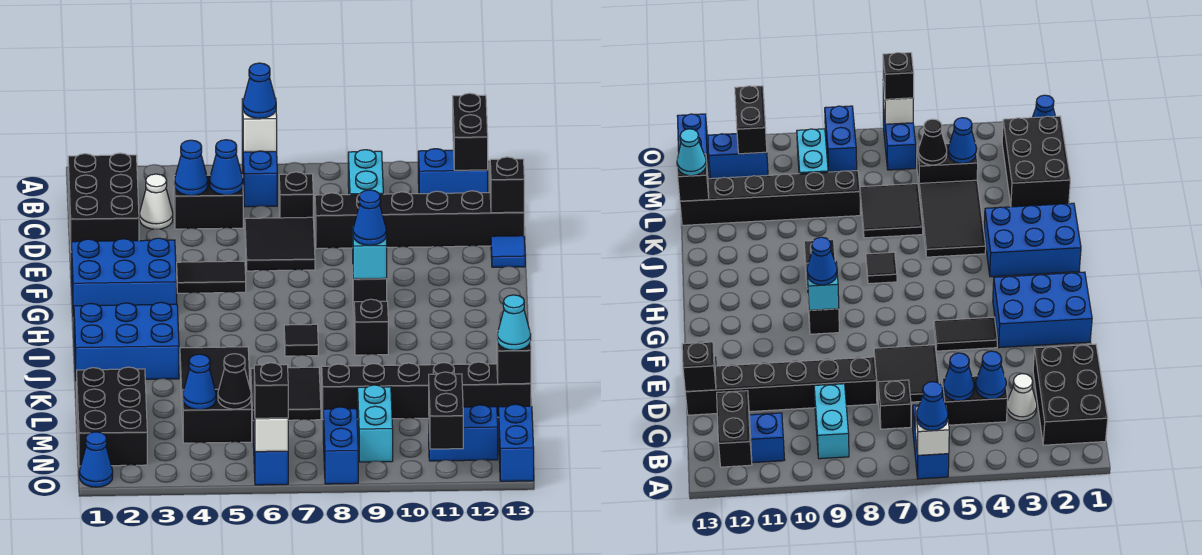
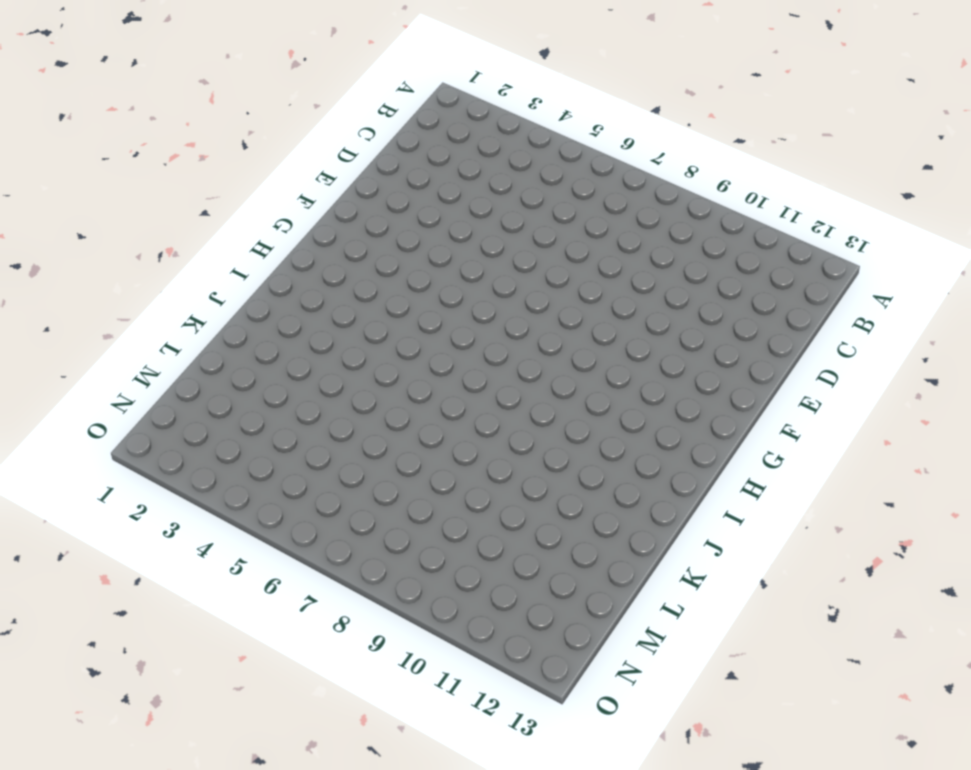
none -> blue brick A6:B6 level 1
none -> black brick B1:D2 level 1
none -> cyan brick B9:C9 level 1
none -> blue brick B11:B12 level 1

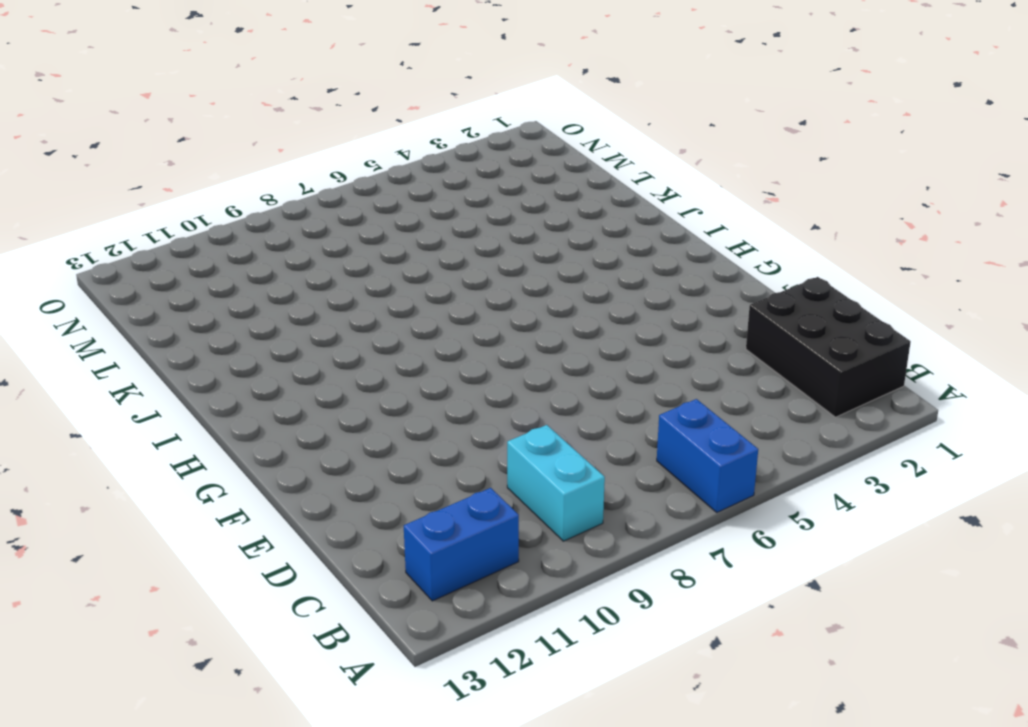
none -> white cone C3 level 1
none -> black brick C4:C5 level 1
none -> black brick C7 level 1
none -> black tile D6:E7 level 1

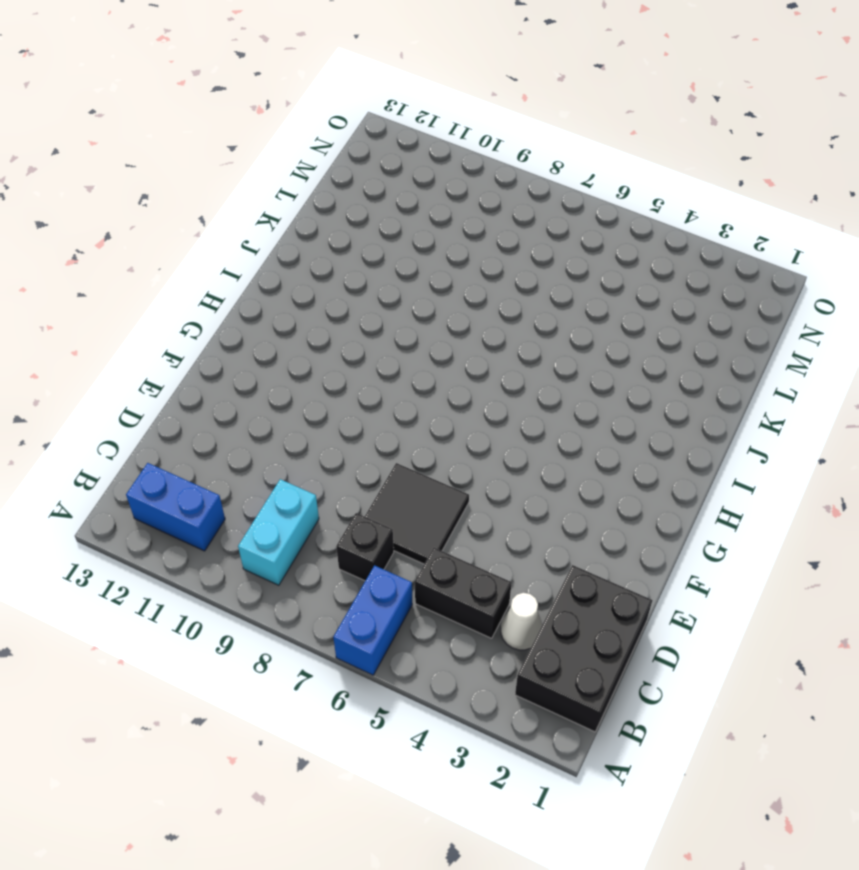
none -> black brick D8:D13 level 1
none -> blue tile E13 level 1
none -> blue brick F1:G3 level 1
none -> black tile F4:F5 level 1

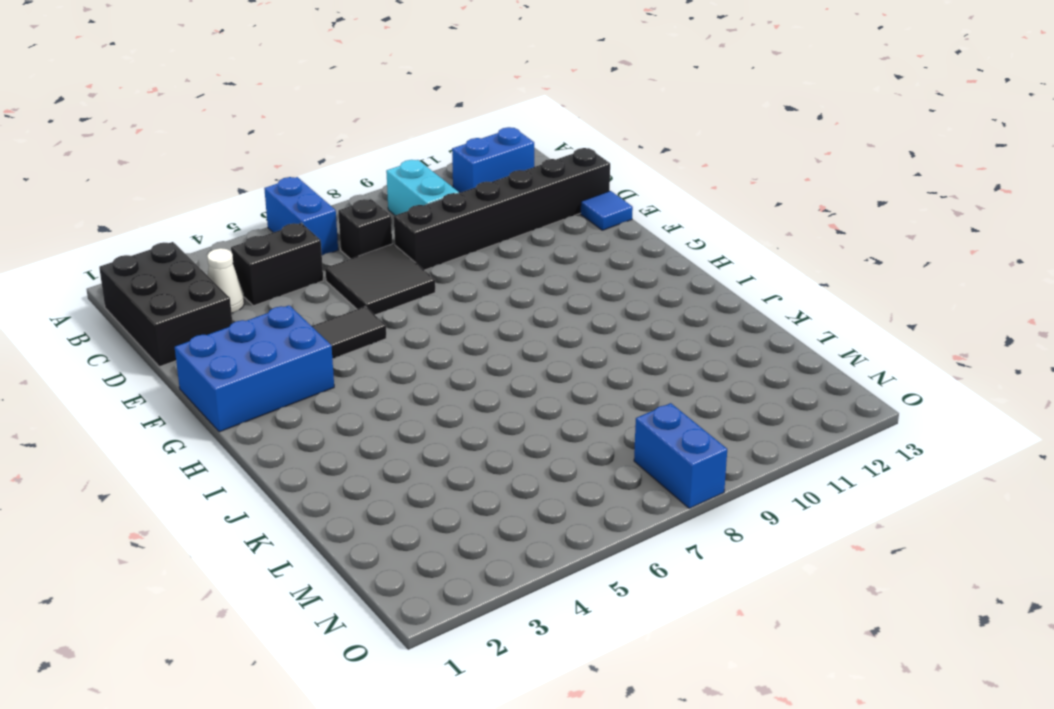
none -> black brick G9 level 1
none -> blue brick I1:J3 level 1
none -> black tile I7 level 1
none -> black brick I9 level 1

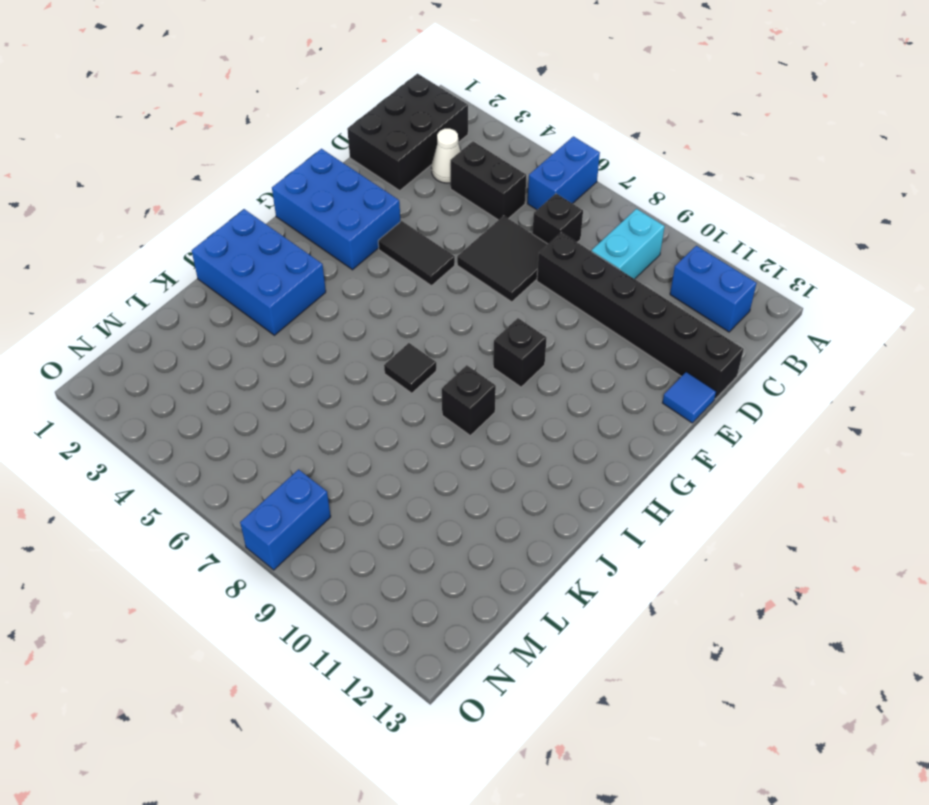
none -> black tile J4:L5 level 1
none -> black tile K6:L7 level 1
none -> black brick L1:N2 level 1
none -> black brick L8:L13 level 1

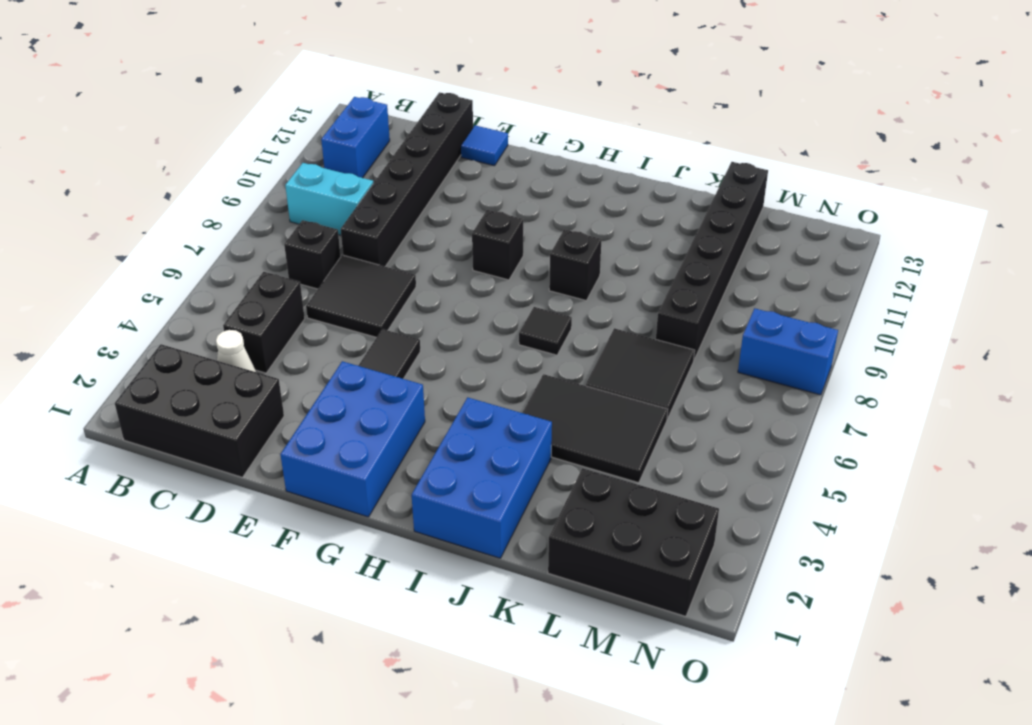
none -> blue brick A6:B6 level 1
none -> black brick M4:M5 level 1
none -> cyan brick M9:N9 level 1
none -> blue brick N6:O6 level 1

